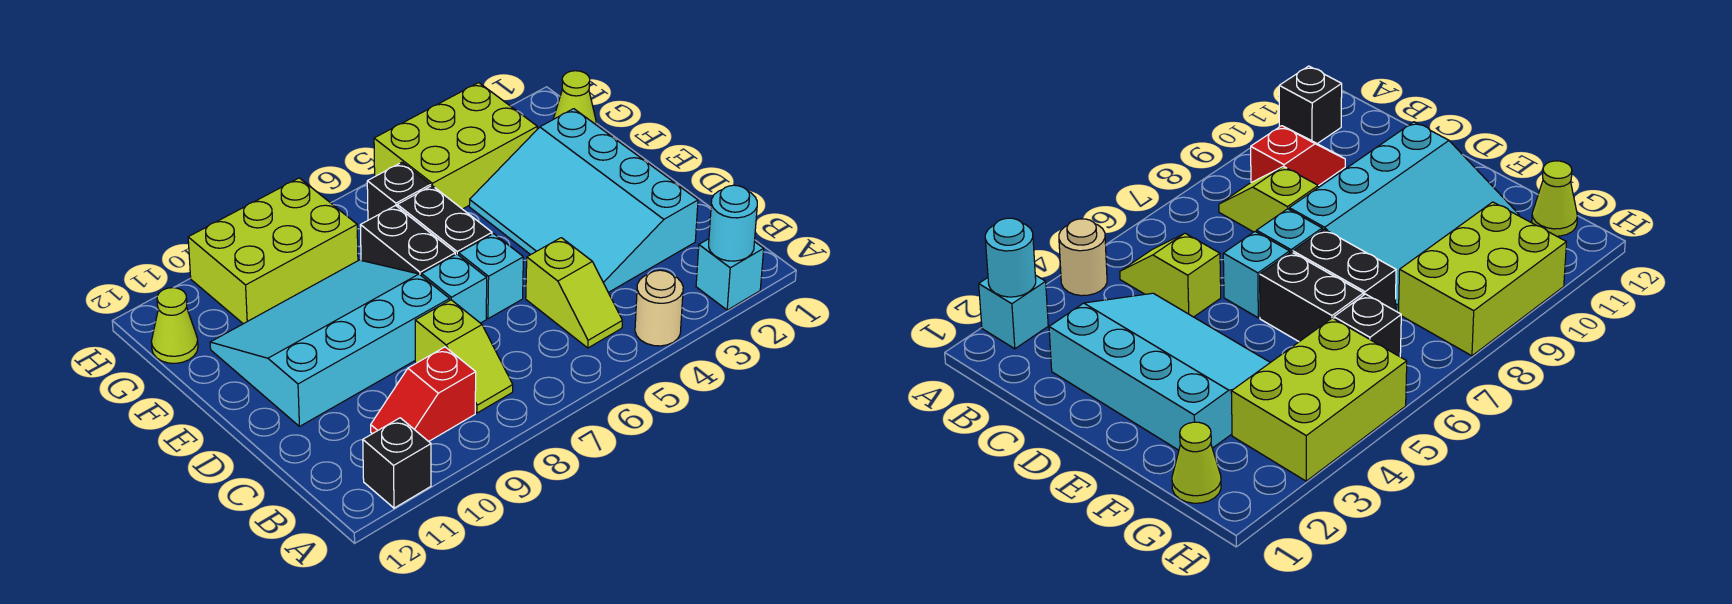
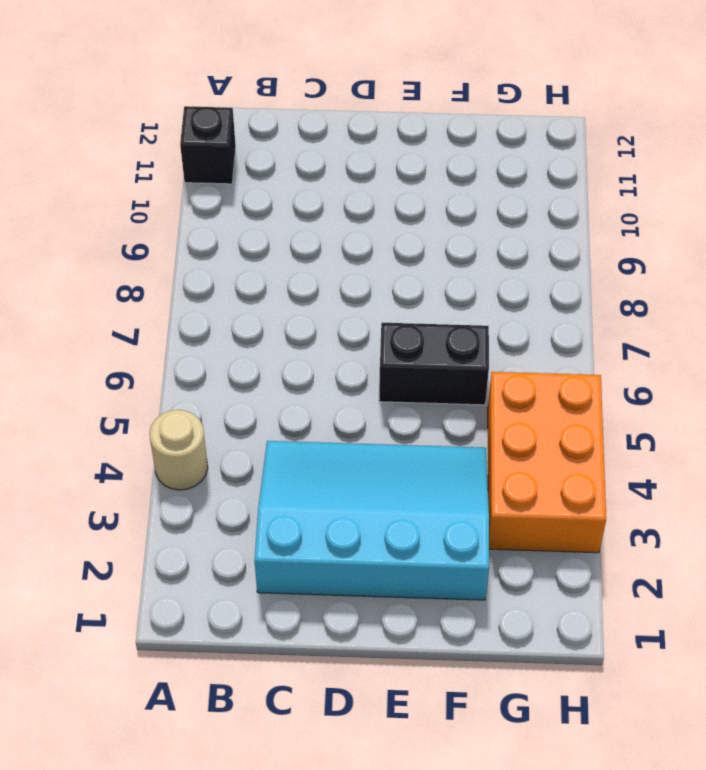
orange brick G3:H5 level 1 -> lime brick G3:H5 level 1
none -> cyan brick A2 level 1
none -> lime slope B5:C5 level 1 top C
none -> lime slope B8:C8 level 1 top C

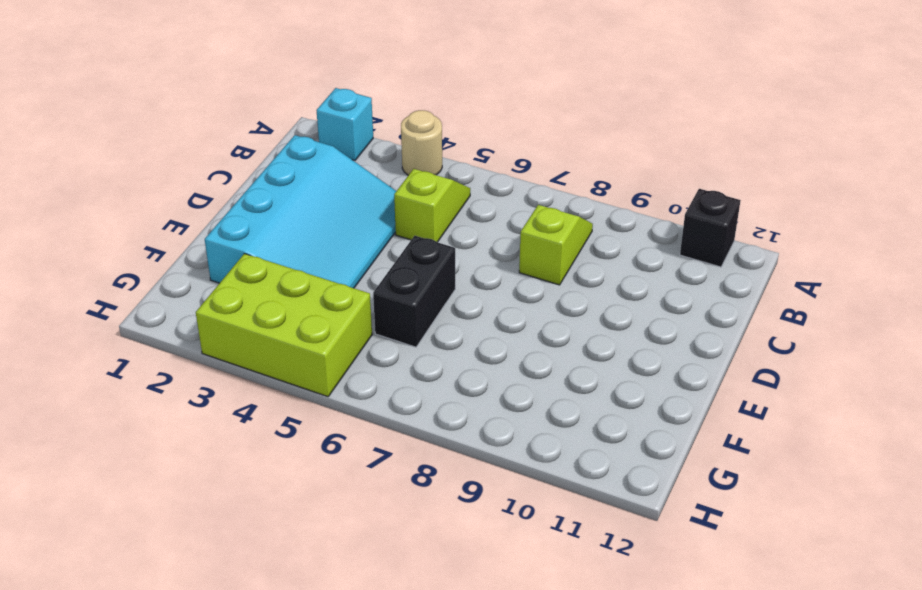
none -> red slope B9:B10 level 1 top 9
none -> cyan brick D6 level 1
none -> cyan brick D7 level 1

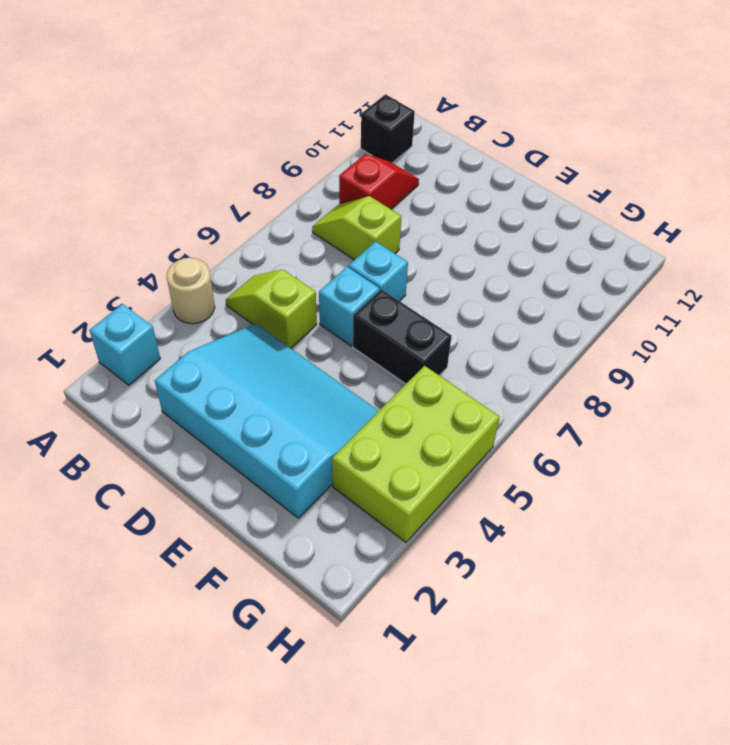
none -> cyan slope D8:F11 level 1 top D
none -> black brick E7:F7 level 1
none -> lime cone G1 level 1

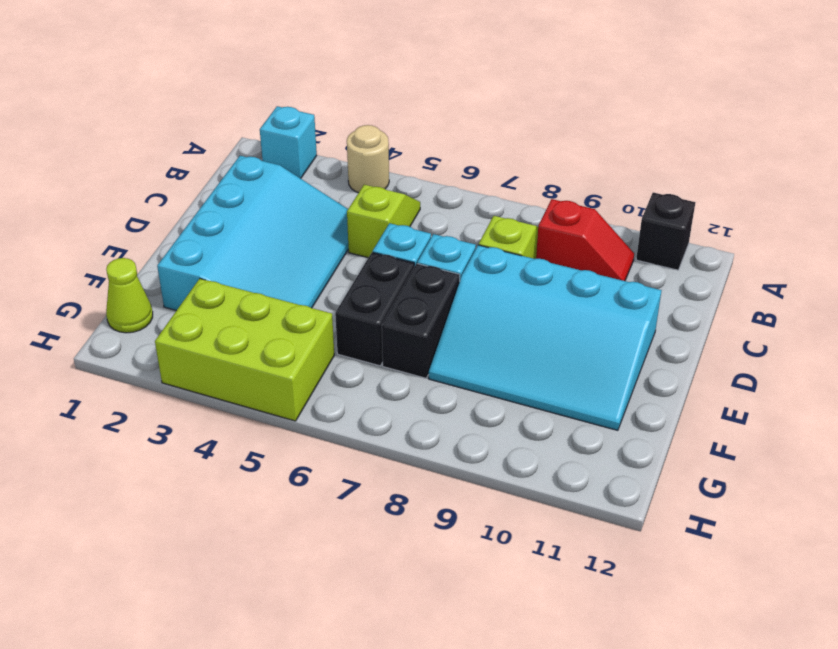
none -> black brick G6 level 1
none -> lime brick G8:H10 level 1
none -> lime cone G12 level 1

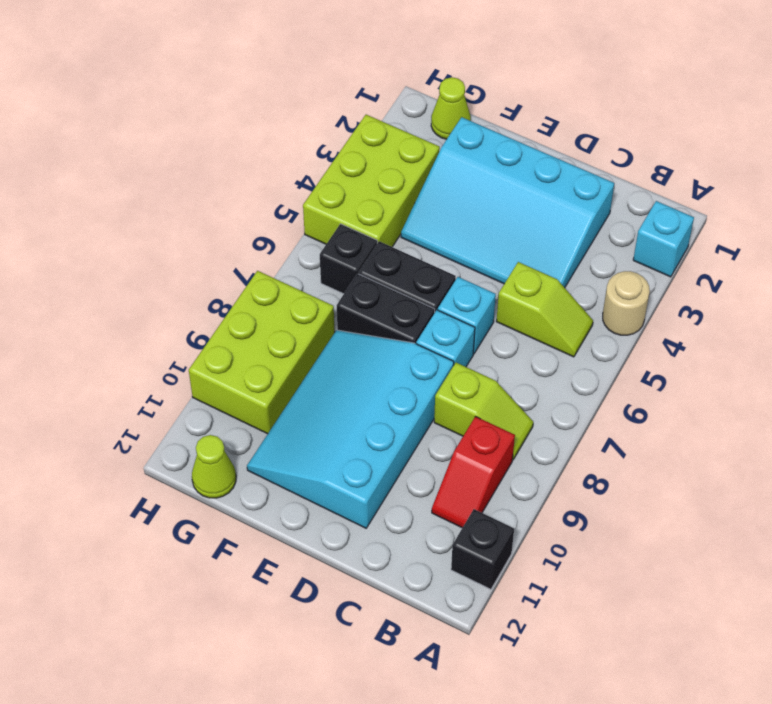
none -> cyan round brick A2 level 2

